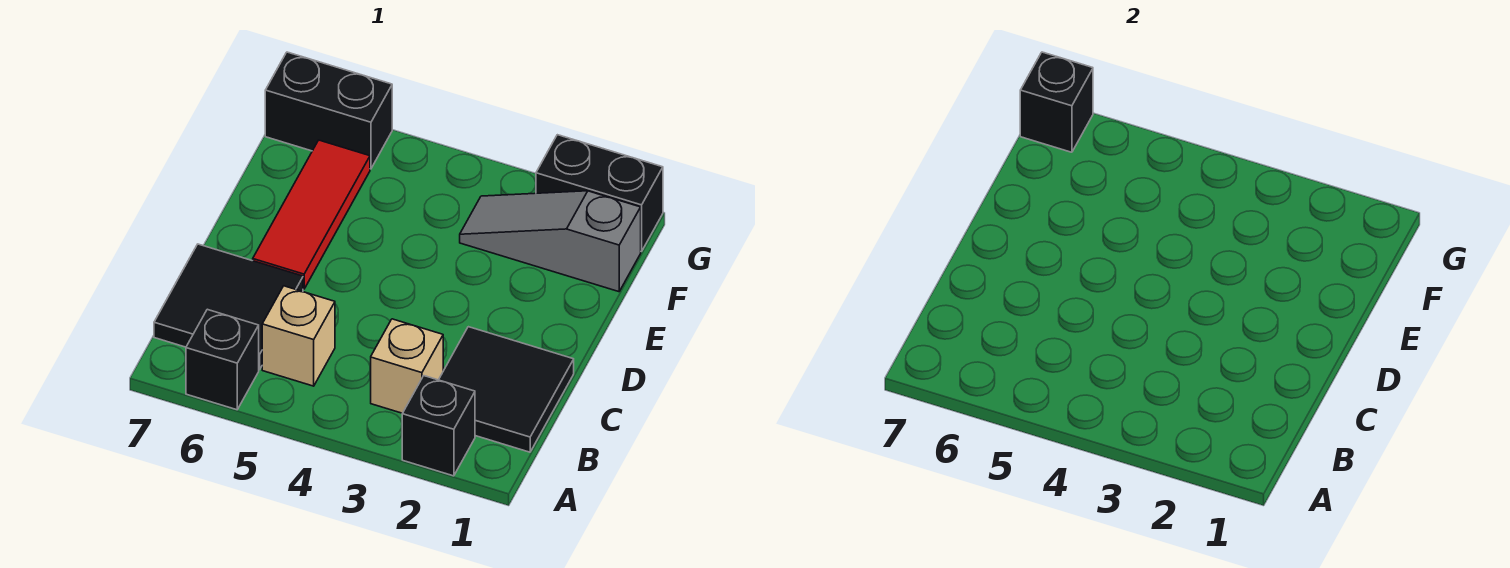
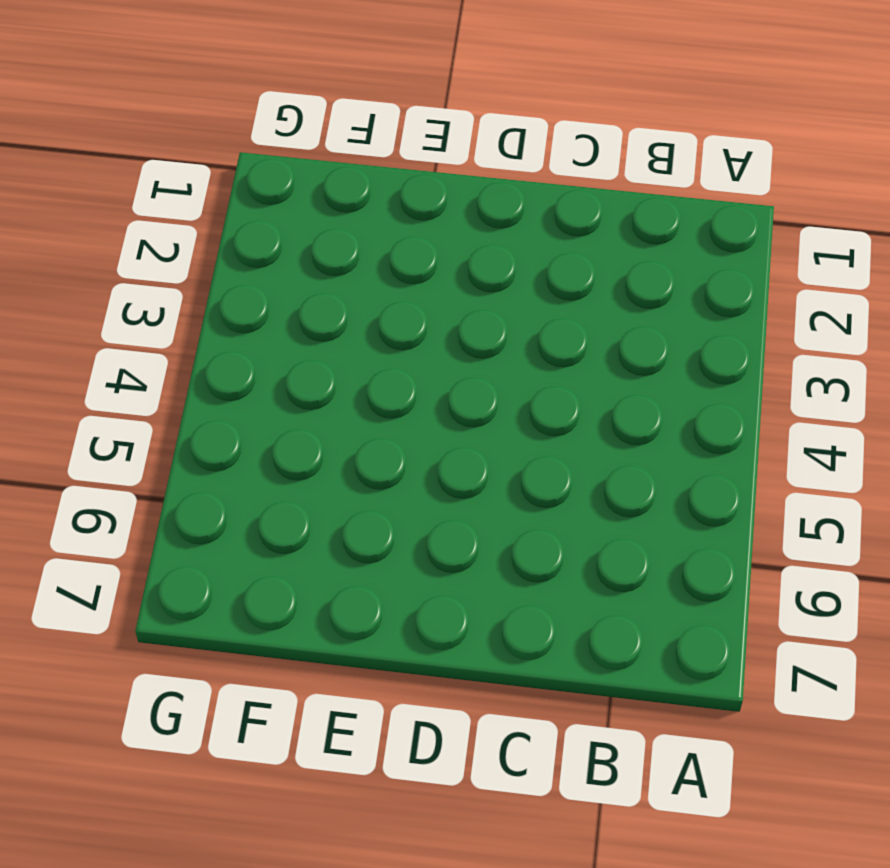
none -> black brick A2 level 1
none -> black brick A6 level 1

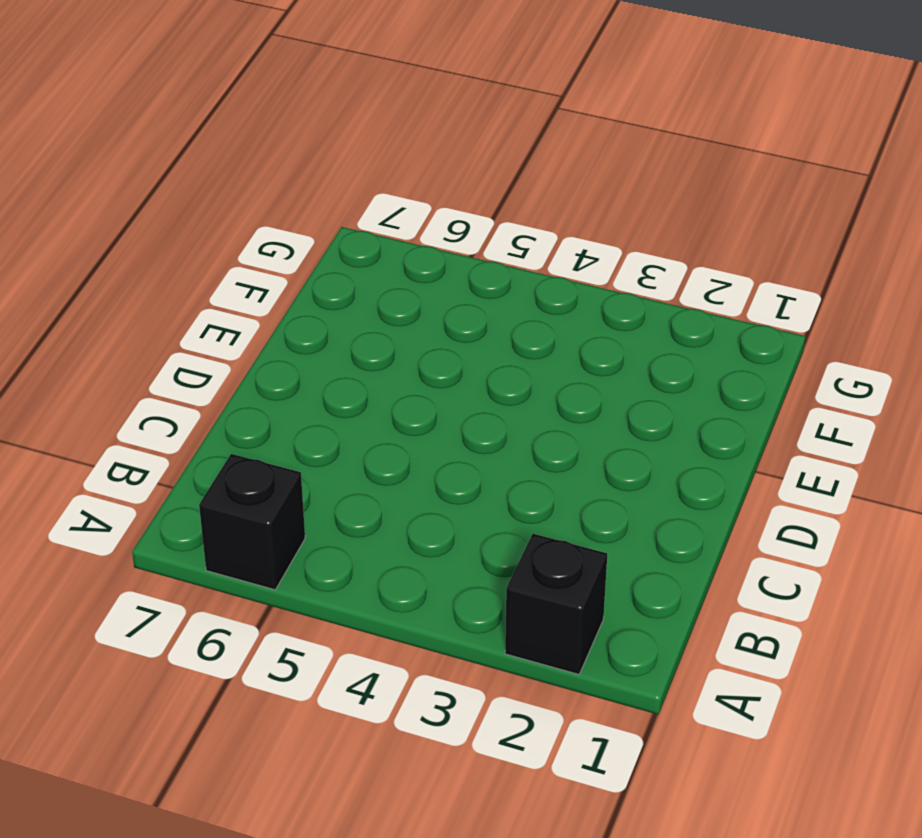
none -> black tile B1:C2 level 1
none -> tan brick B3 level 1

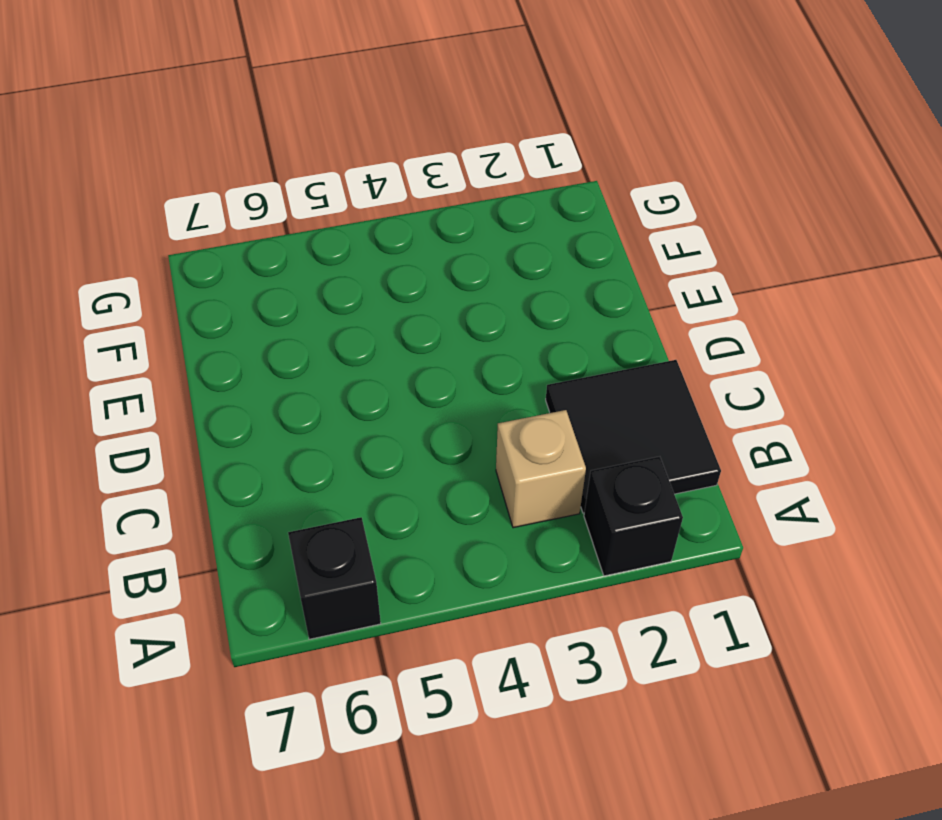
none -> tan brick B5 level 1
none -> black tile B6:C7 level 1

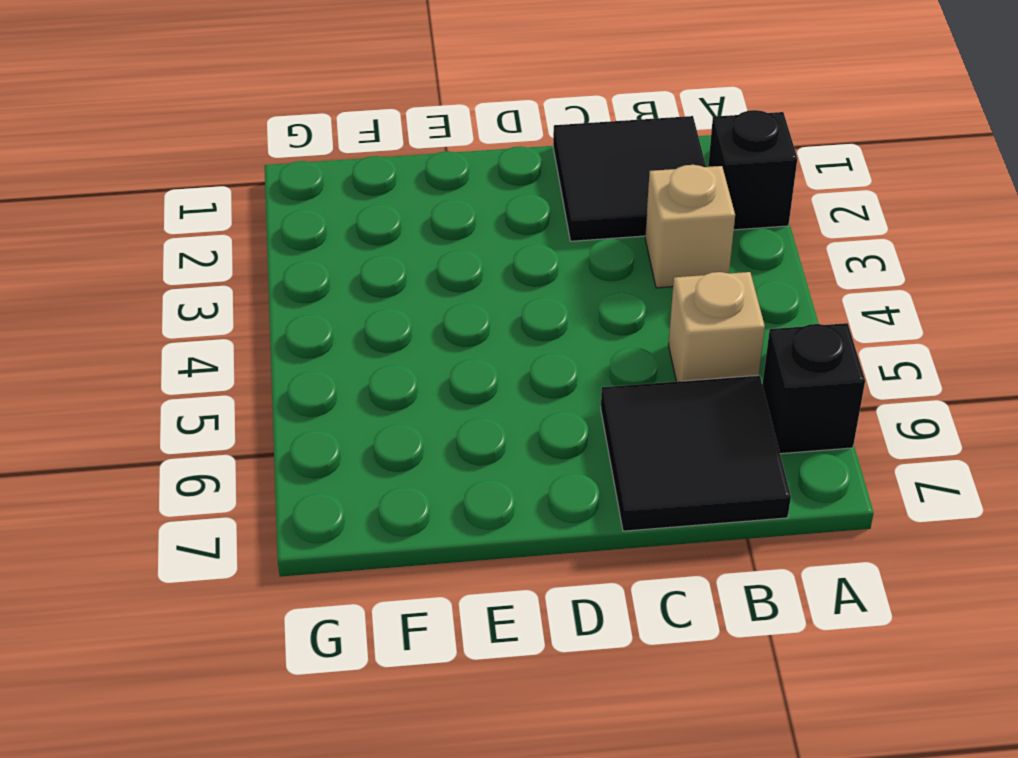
none -> red tile D6:F6 level 1
none -> grey slope F1:F3 level 1 top 1

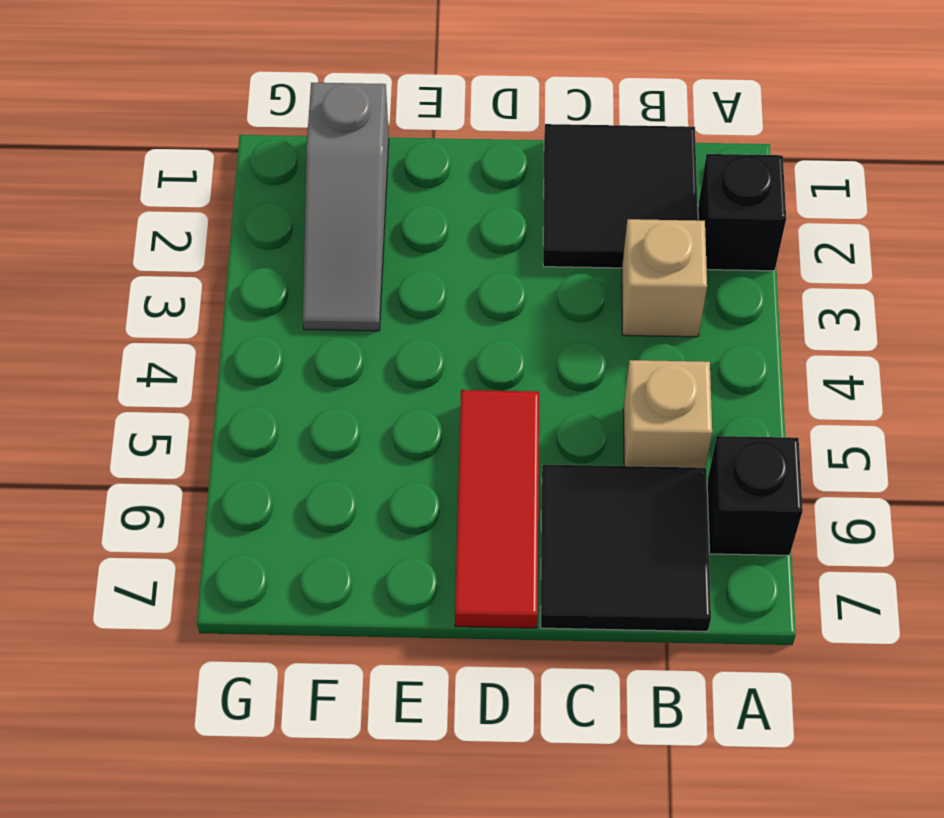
red tile D5:D7 level 1 -> red tile D6:F6 level 1
none -> black brick G1:G2 level 1
none -> black brick G6:G7 level 1

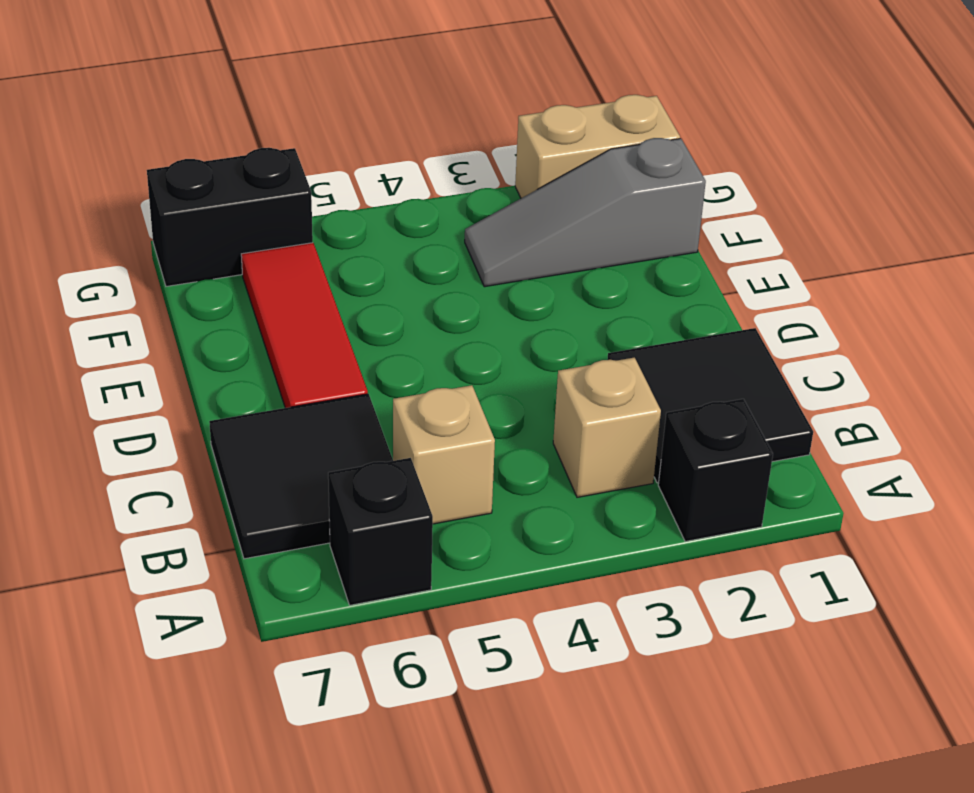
tan brick G1:G2 level 1 -> black brick G1:G2 level 1
none -> black brick G7 level 2

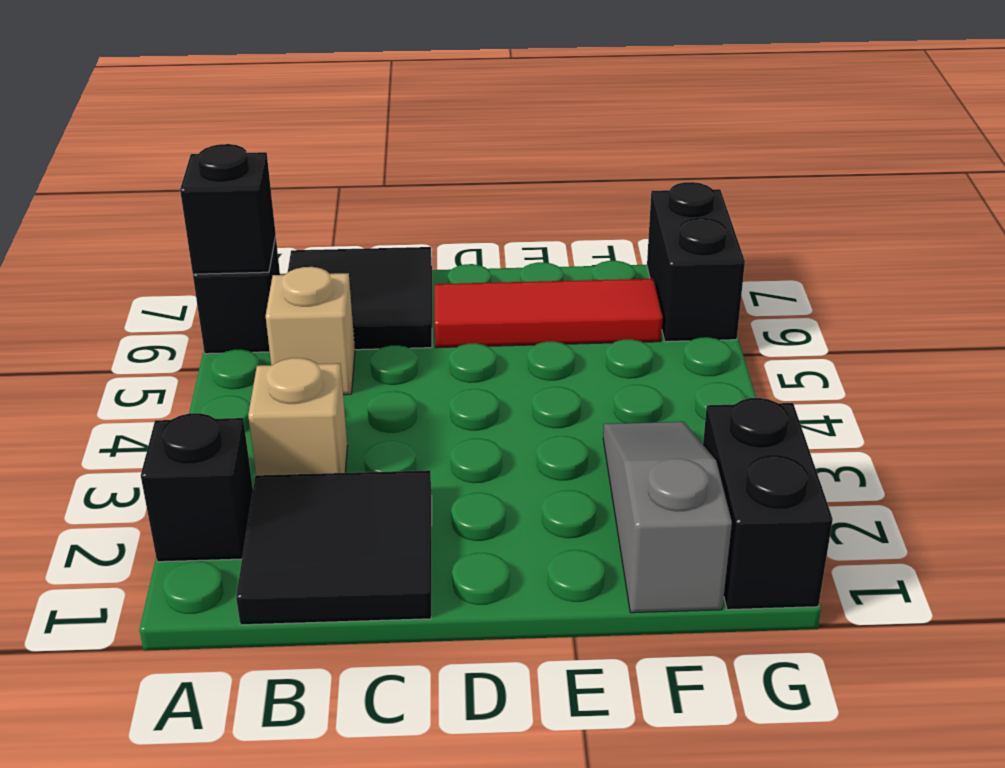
black brick A6 level 2 -> black brick G7 level 2

